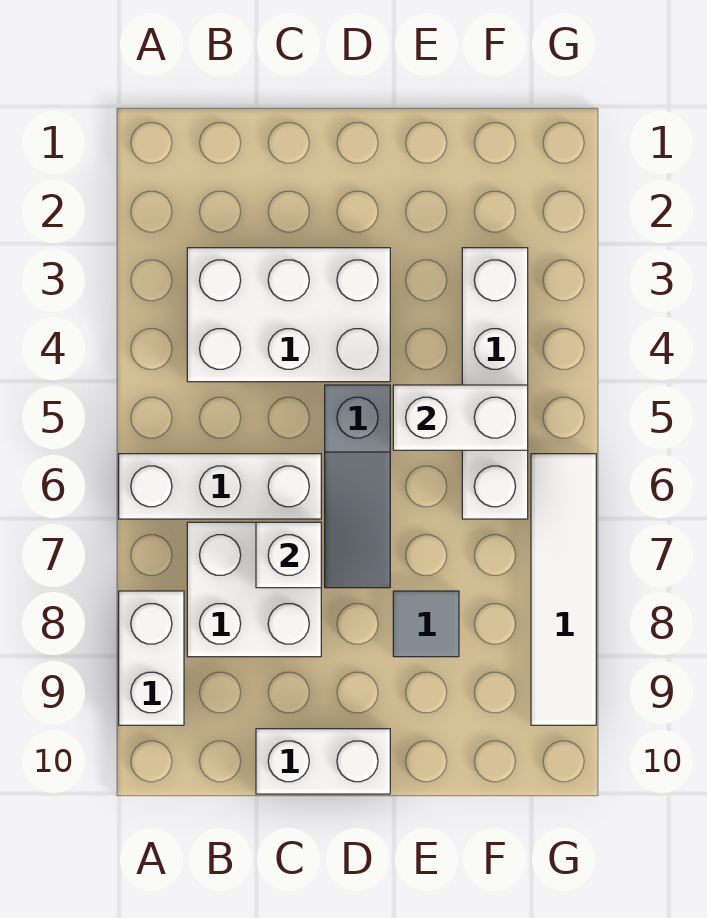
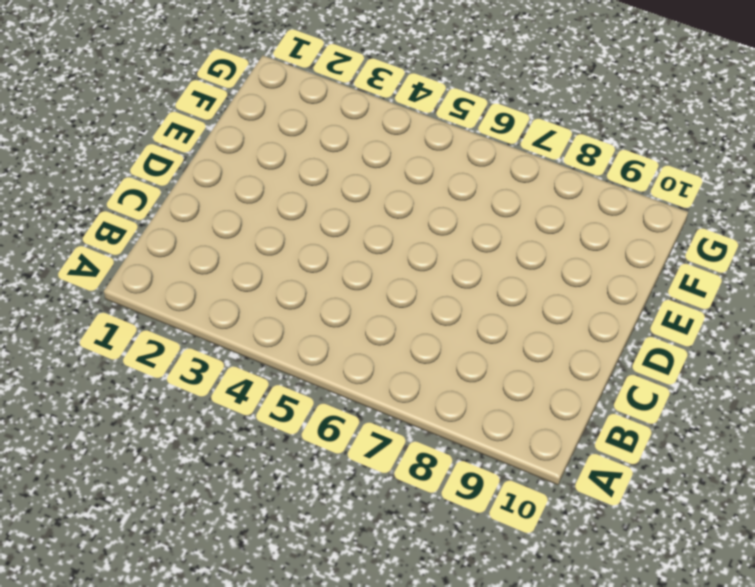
none -> white brick A6:C6 level 1
none -> white brick A8:A9 level 1

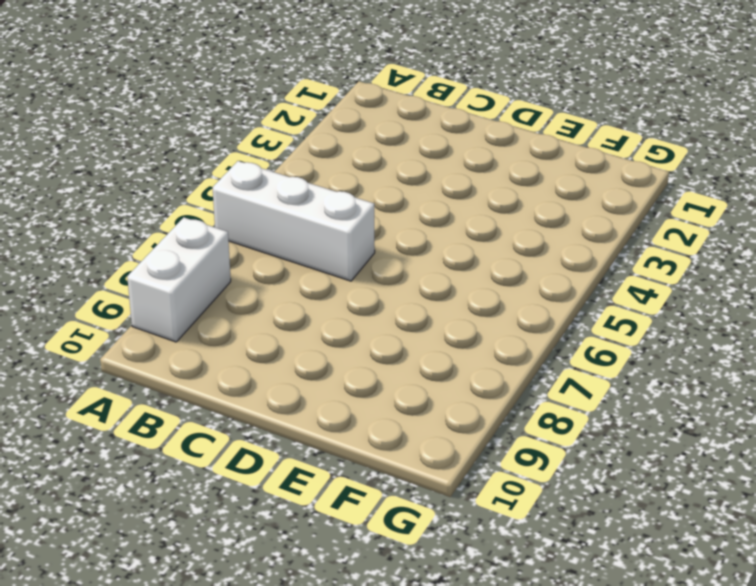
none -> white brick B3:D4 level 1
none -> white brick B7:C8 level 1

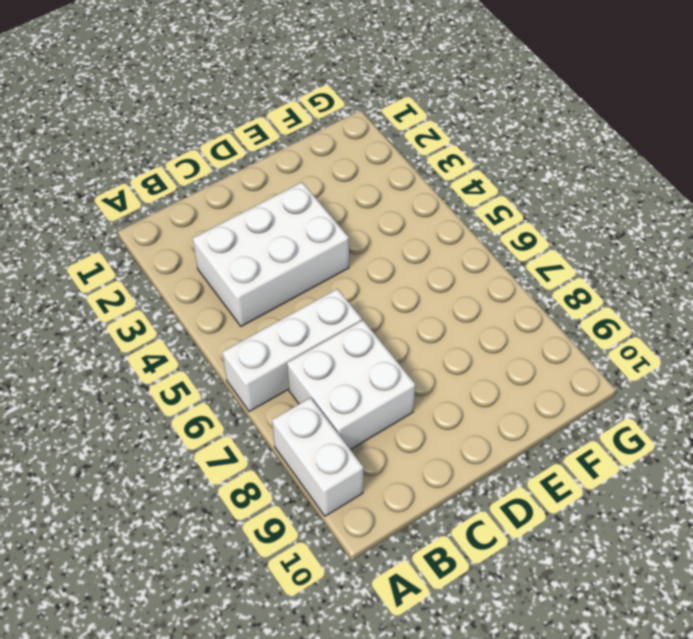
none -> white brick C10:D10 level 1
none -> grey slope D5:D7 level 1 top 5

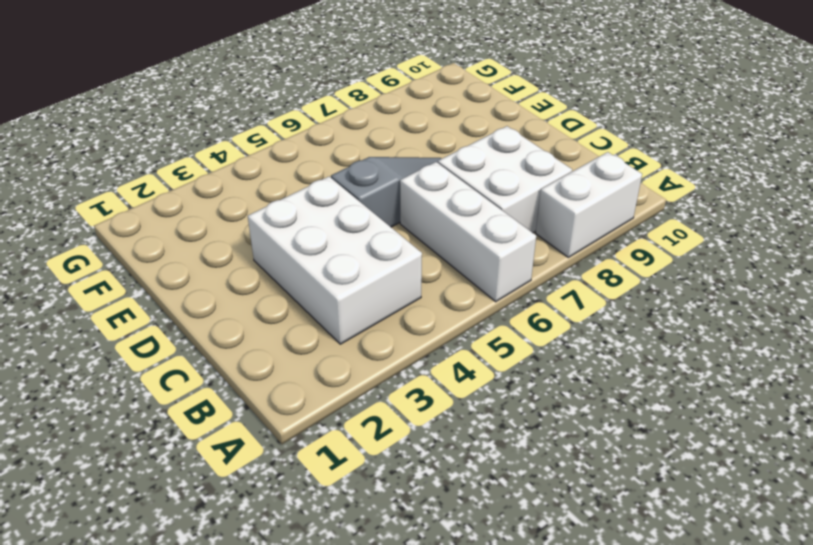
none -> white brick C10:D10 level 1
none -> grey tile E8 level 1

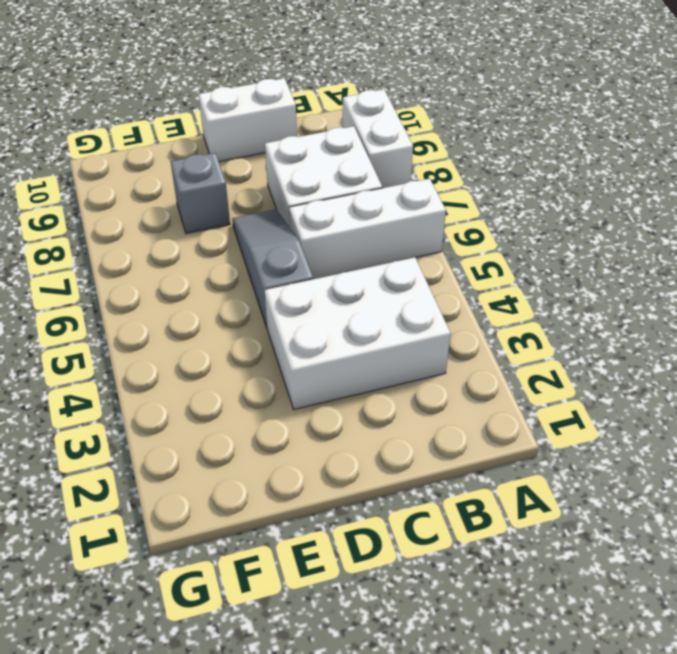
grey brick E8 level 1 -> grey tile E8 level 1
none -> white brick F3:F6 level 1
none -> white tile G6:G9 level 1

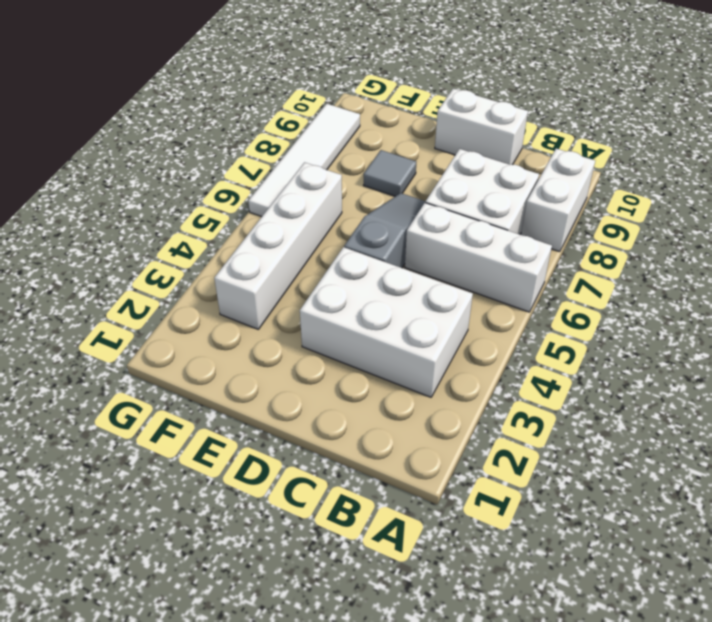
none -> white brick C7 level 2
none -> white brick E5:F5 level 2

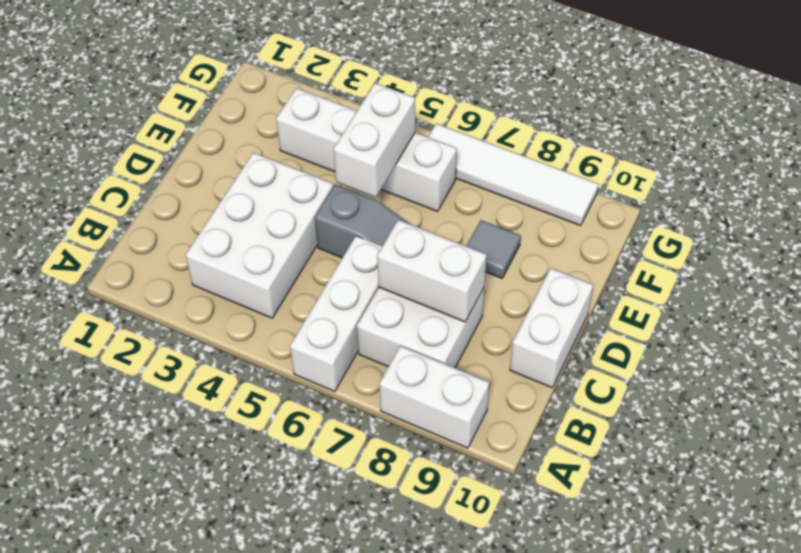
white brick C7:C8 level 2 -> white brick C7 level 2

